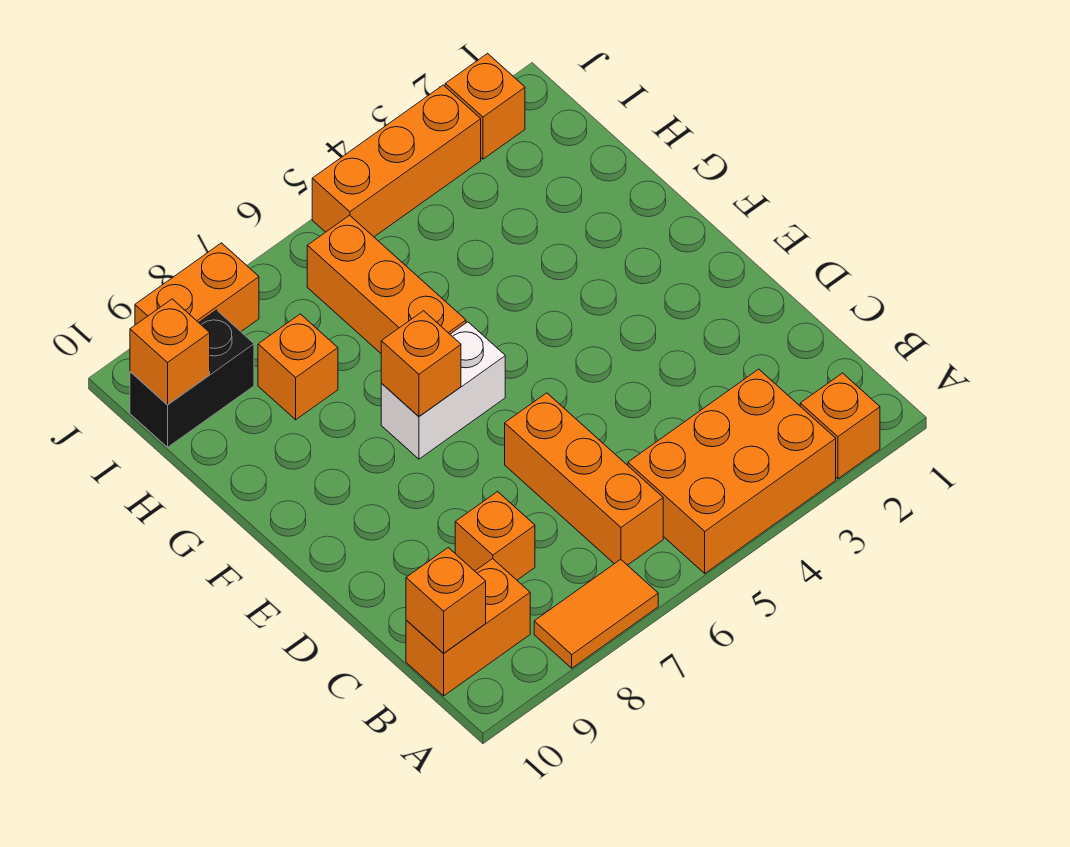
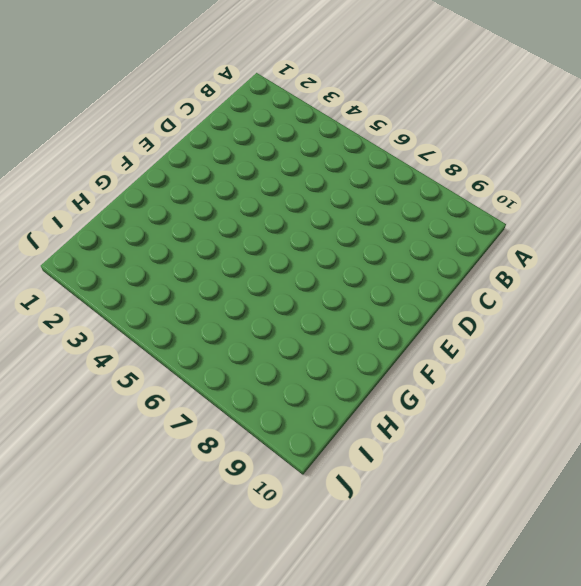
none -> orange brick A2 level 1
none -> orange brick A3:B5 level 1
none -> orange tile A7:A8 level 1

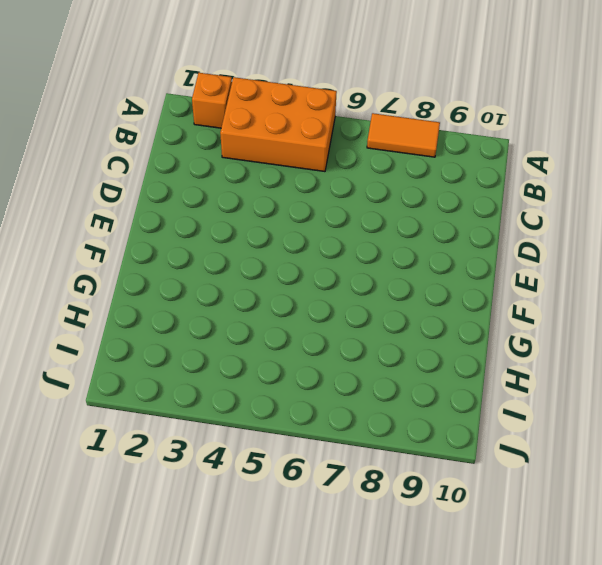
none -> orange brick B6:D6 level 1
none -> orange brick B9:B10 level 1
none -> orange brick C8 level 1

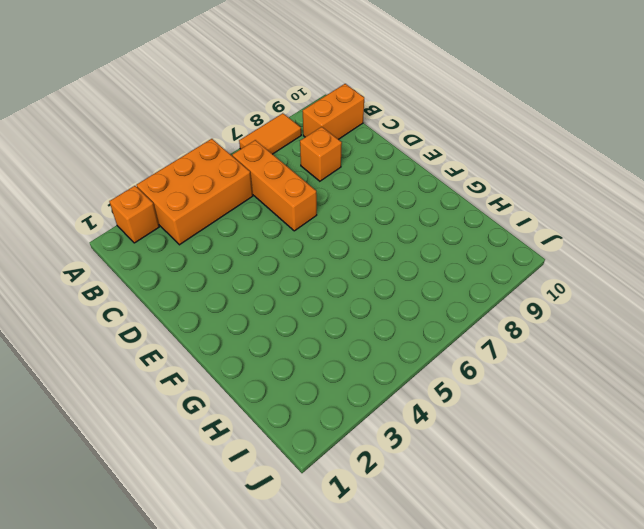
none -> white brick F6:F7 level 1
none -> orange brick G6:I6 level 1
none -> orange brick H8 level 1

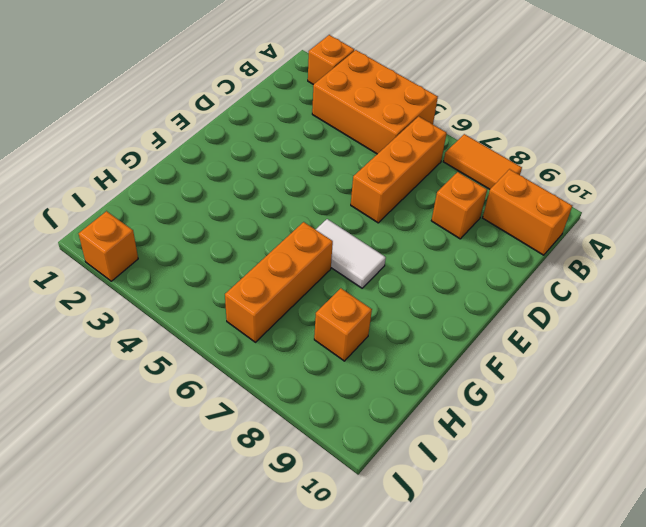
white tile F6:F7 level 1 -> white brick F6:F7 level 1
none -> black brick I9:I10 level 1
none -> orange brick J3:J5 level 1
none -> orange brick J8:J9 level 1

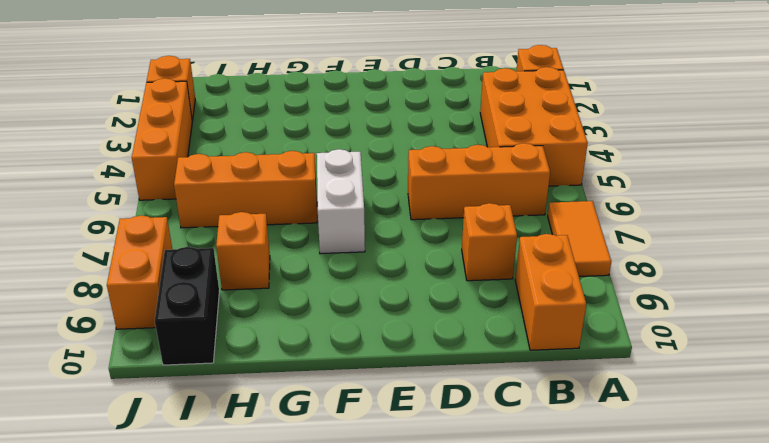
none -> orange brick B10 level 2
none -> orange brick F7 level 2
none -> orange brick I10 level 2

